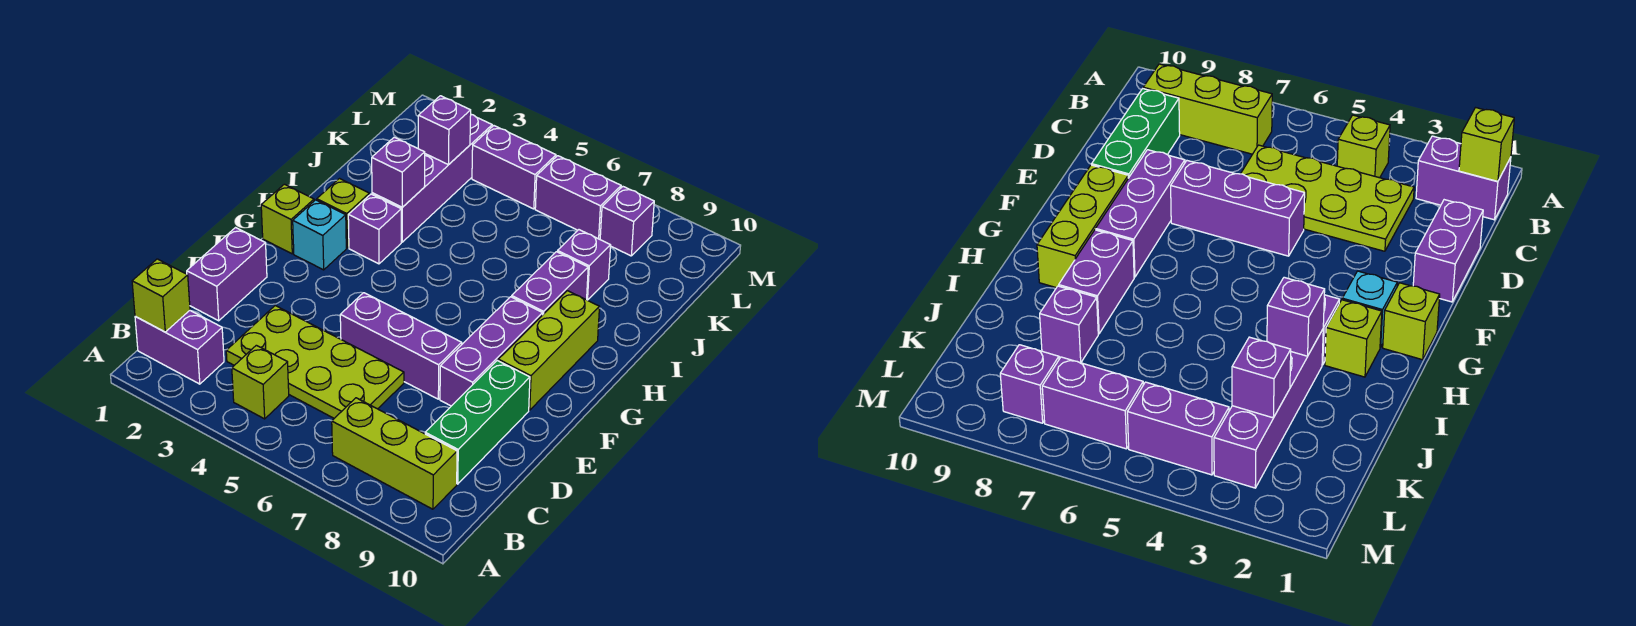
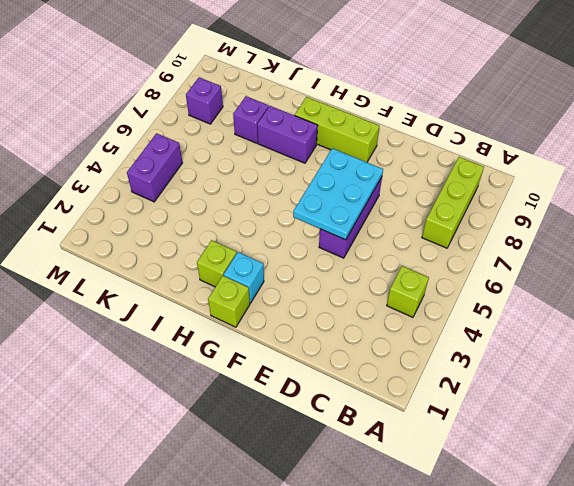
cyan plate E5:F7 level 2 -> none
none -> purple brick B1:B2 level 1
none -> lime plate C3:D6 level 1
none -> green brick C9:E9 level 1

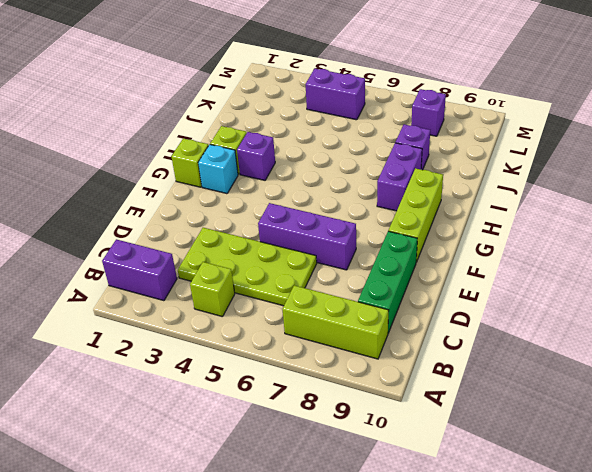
none -> purple brick D1:E1 level 1
none -> purple brick E8:G8 level 1
none -> purple brick I3:L3 level 1

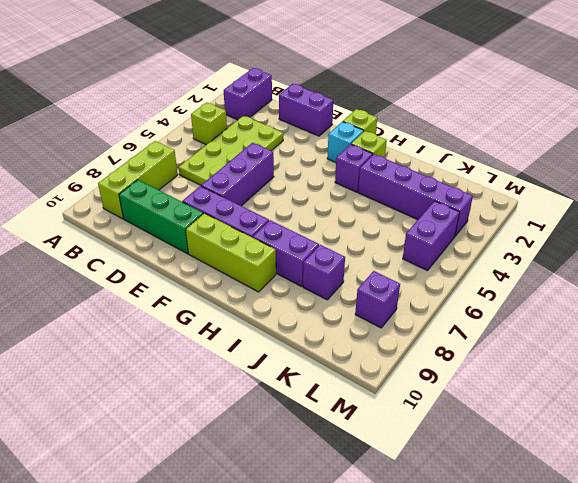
none -> purple brick L6:L7 level 1
none -> lime brick B1 level 2
none -> purple brick I3 level 2

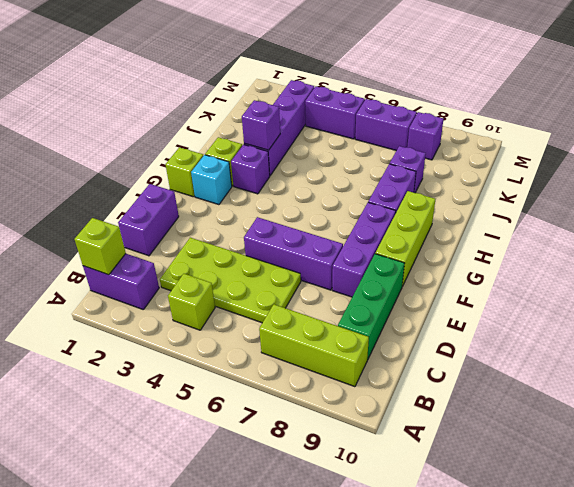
none -> purple brick K3 level 2

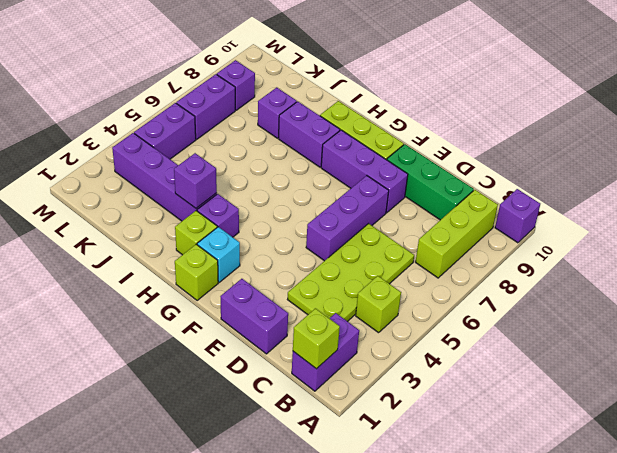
purple brick A10 level 1 -> purple brick K3 level 2

